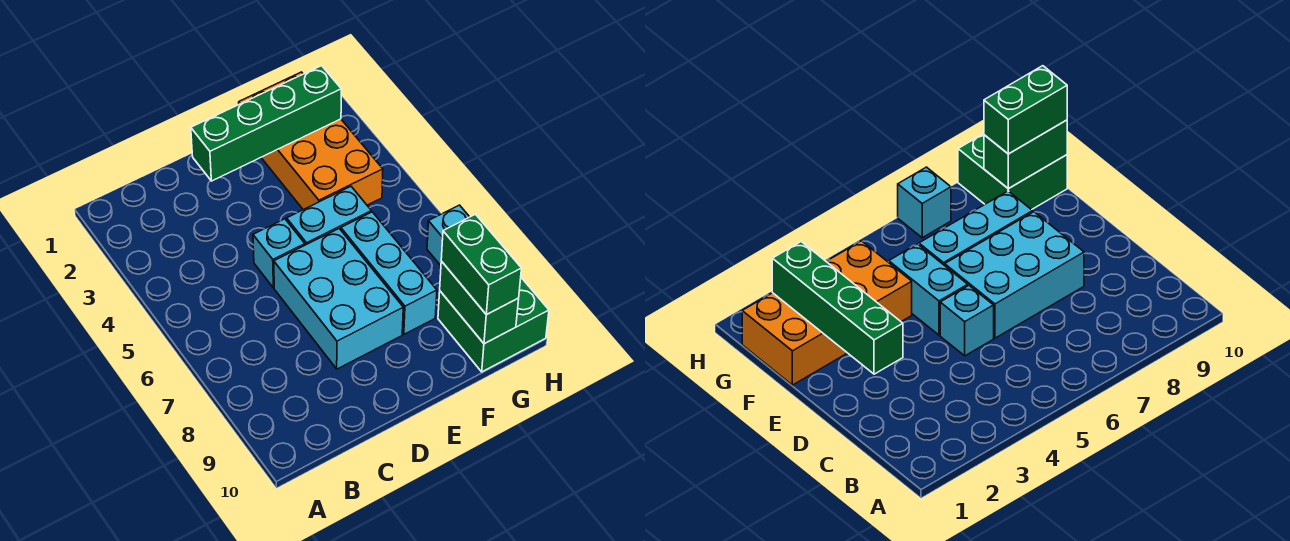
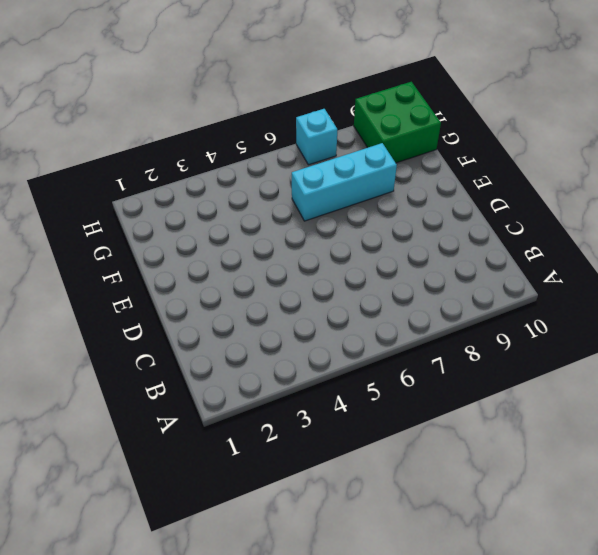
none -> cyan brick D5 level 1
none -> cyan brick D6:E8 level 1

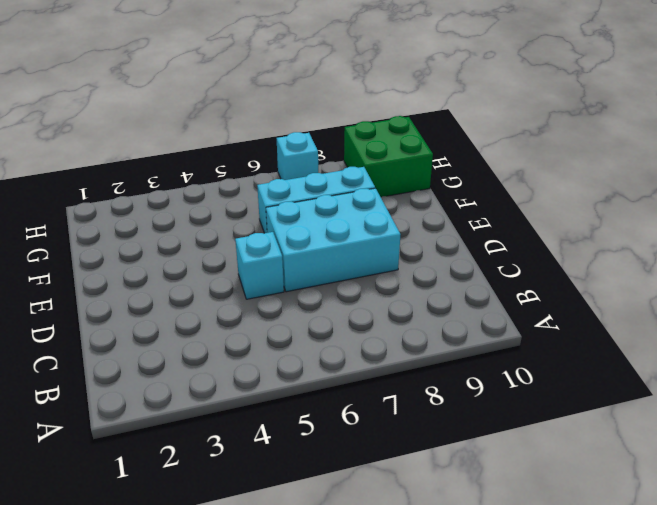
none -> cyan brick E5:F5 level 1
none -> orange brick F1:G4 level 1

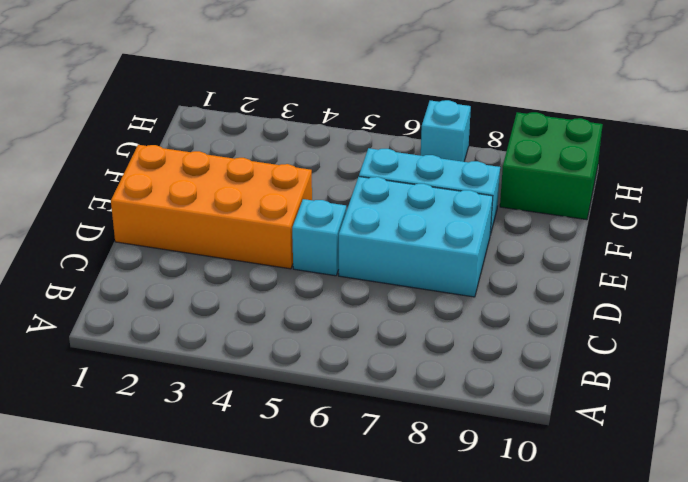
orange brick D1:E4 level 1 -> orange brick F1:G4 level 1
none -> cyan brick E5:F5 level 1
none -> green brick D2:G2 level 2

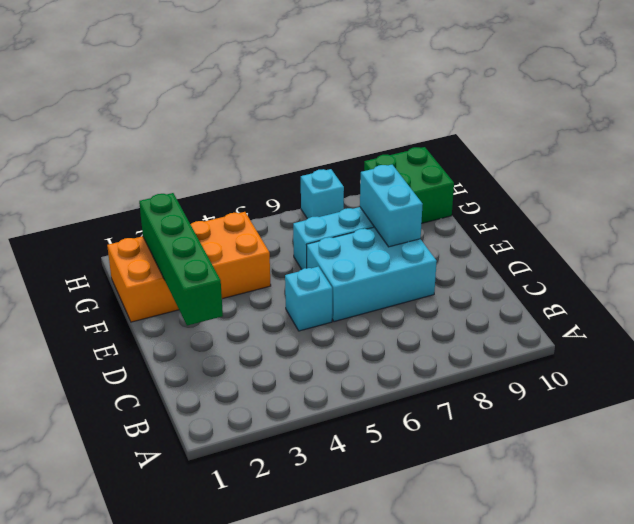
cyan brick E8:F8 level 2 -> cyan brick E5:F5 level 1
none -> green brick G9:G10 level 2
none -> green brick G9:G10 level 3

